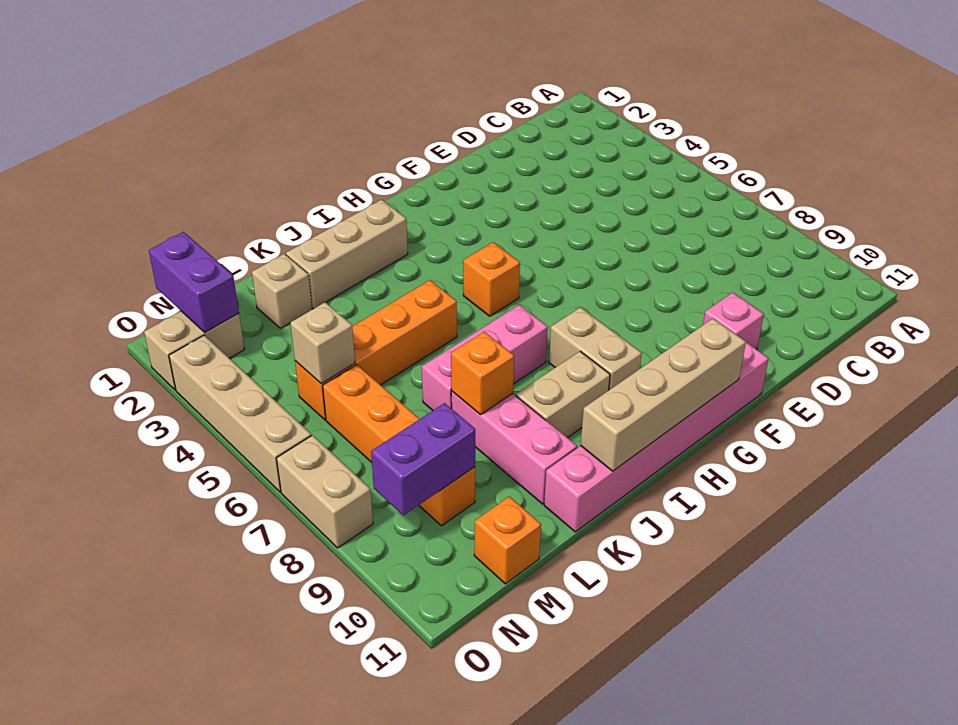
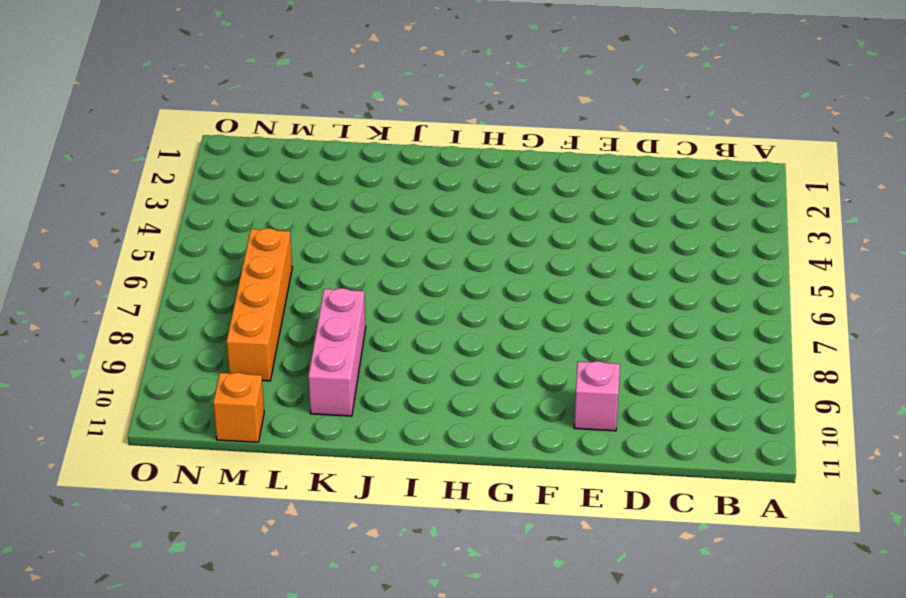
none -> pink brick F11:K11 level 1
none -> orange brick H5 level 1
none -> tan brick H8:H9 level 1

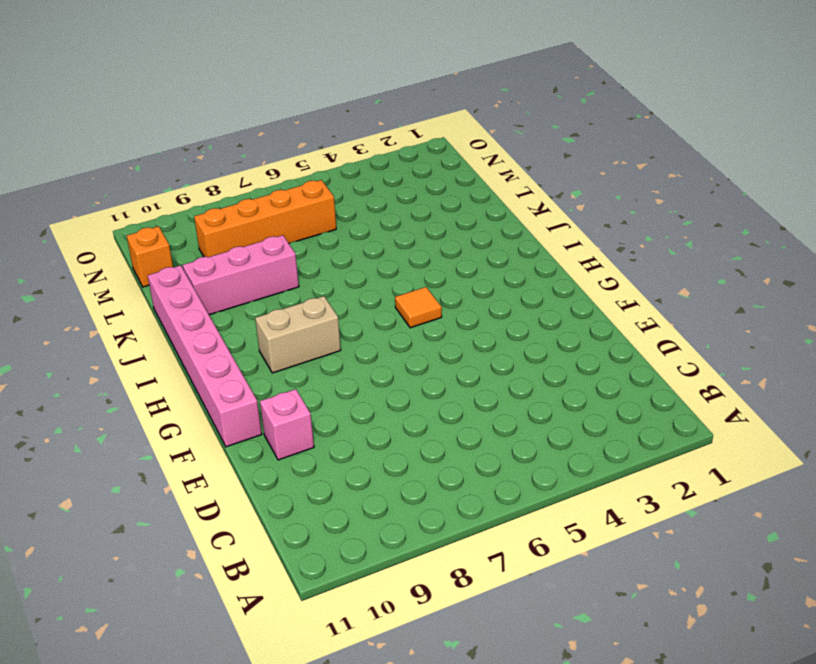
orange tile H5 level 1 -> orange brick H5 level 1
none -> tan brick I2:K2 level 1
none -> pink brick I7:K7 level 1
none -> tan brick I9:J9 level 1

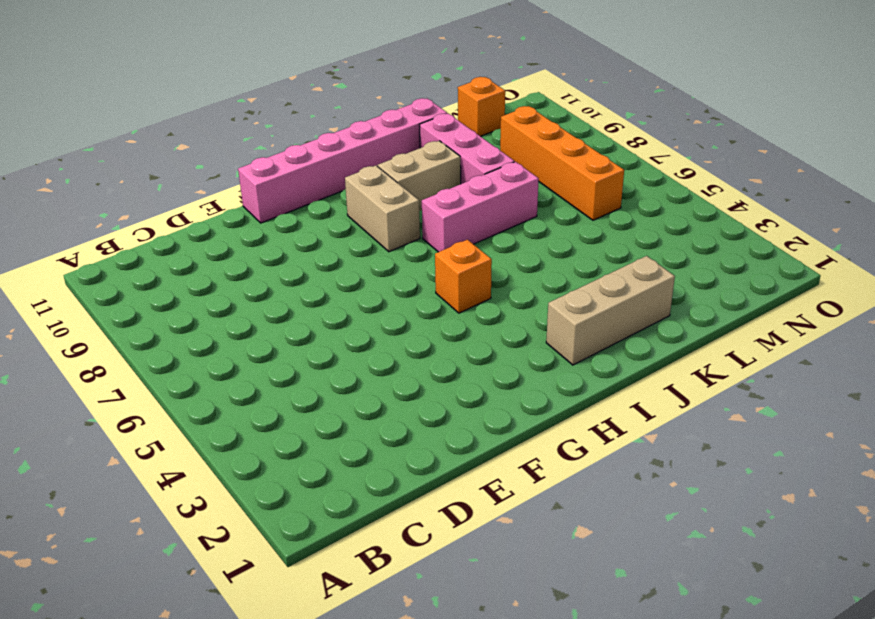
none -> pink brick E10 level 1
none -> orange brick J5:M5 level 1
none -> tan brick L2 level 1

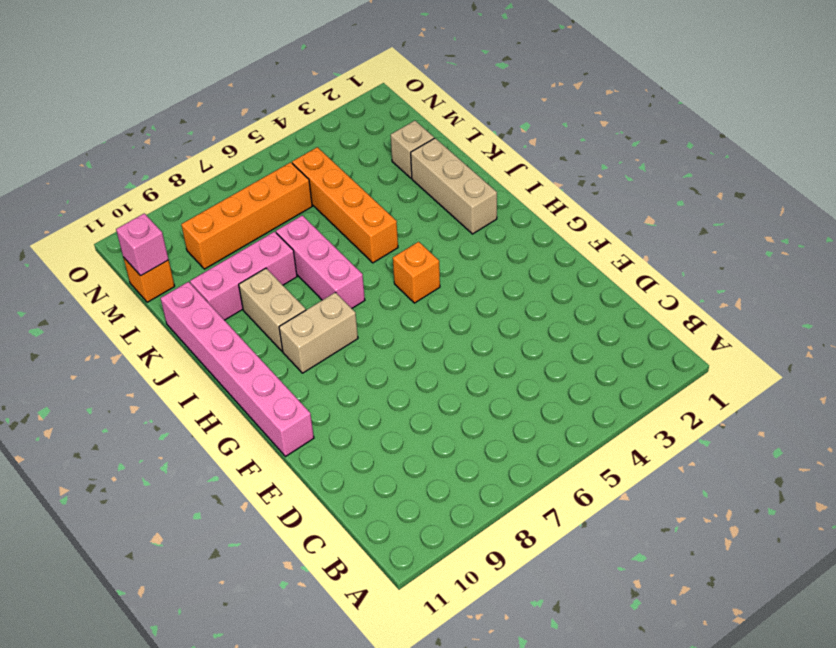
pink brick M11 level 2 -> pink brick E10 level 1
none -> tan brick N2:O2 level 1
none -> tan brick O3:O6 level 1
none -> tan brick O7:O8 level 1

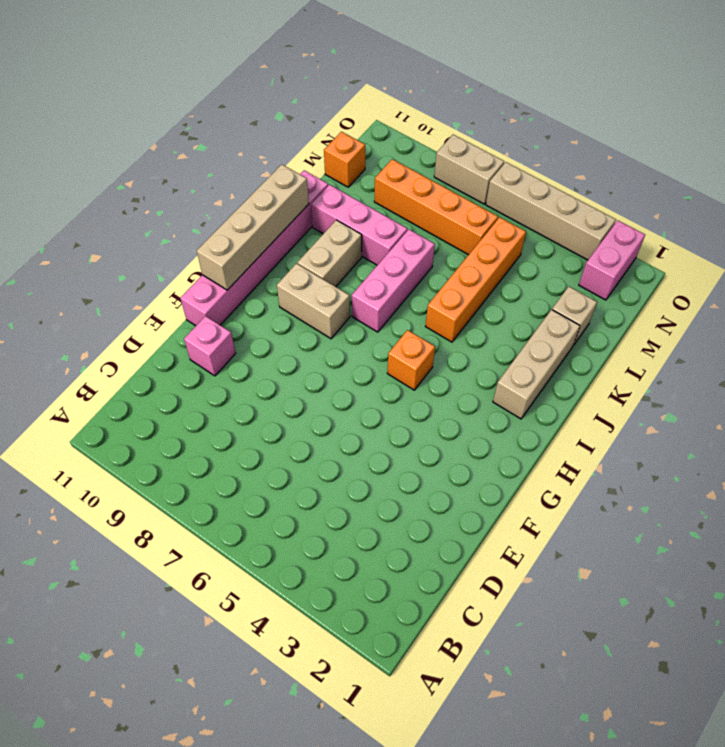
pink brick N2:O2 level 1 -> tan brick N2:O2 level 1
none -> orange brick K8 level 2
none -> tan brick M5 level 2
none -> purple brick M9:N9 level 2

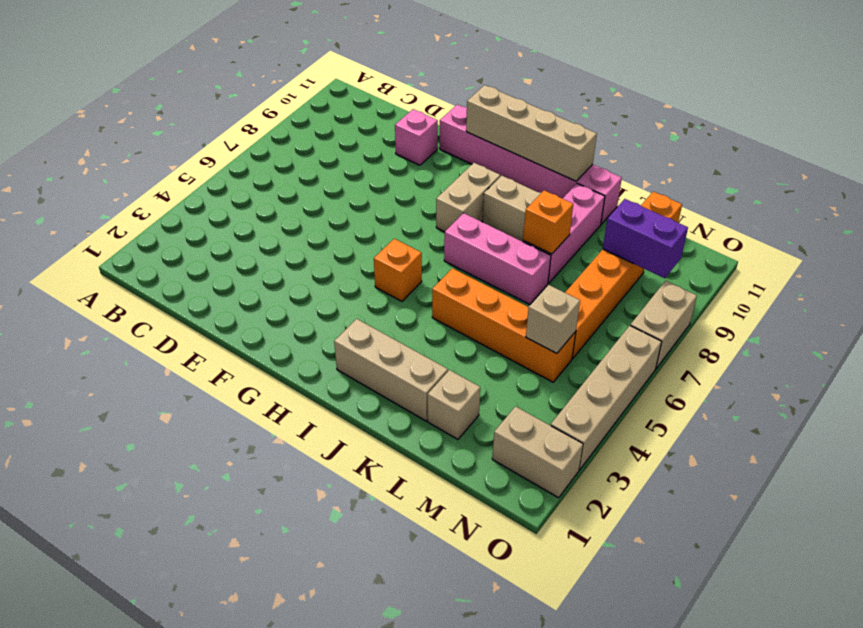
none -> purple brick N1:N2 level 2

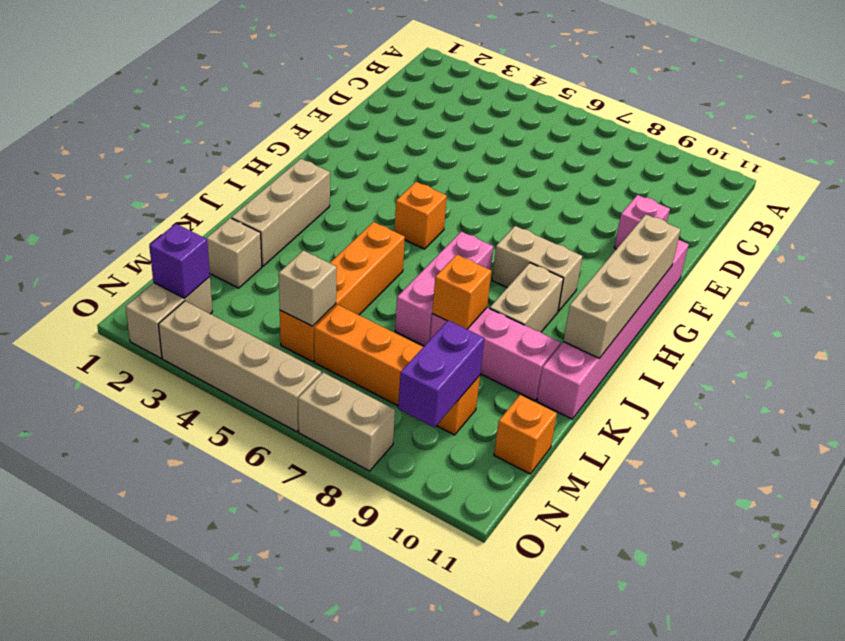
purple brick N2 level 2 -> purple brick N1:N2 level 2

